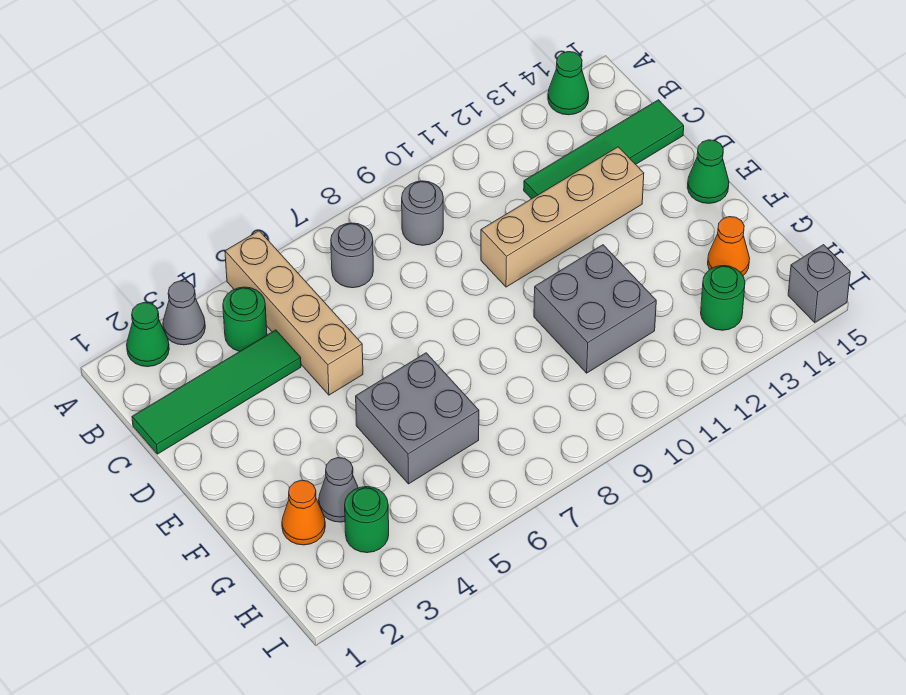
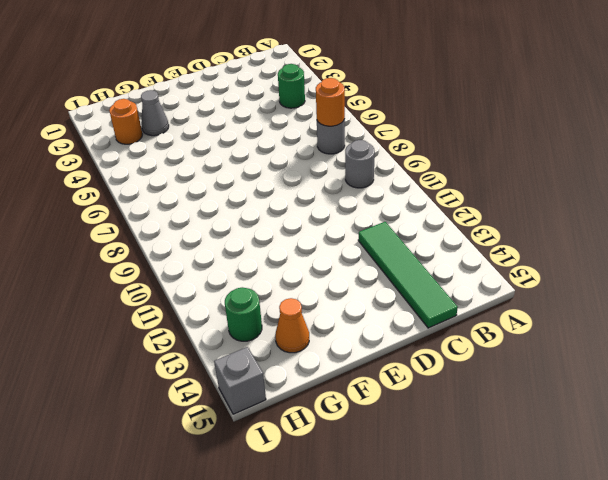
orange round brick B7 level 2 -> none
orange round brick H3 level 1 -> green round brick H3 level 1
none -> green cone A2 level 1
none -> grey cone A3 level 1
none -> tan brick A5:D5 level 1

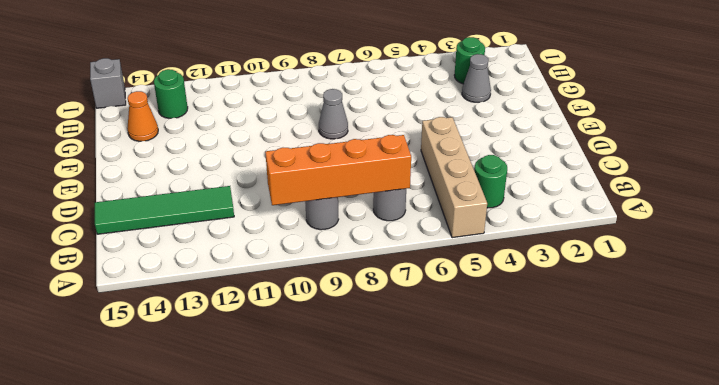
orange brick B7:B10 level 2 -> none
grey cone F8 level 1 -> grey cone A3 level 1
none -> green cone A2 level 1
none -> green cone A14 level 1
none -> green tile C1:C4 level 1

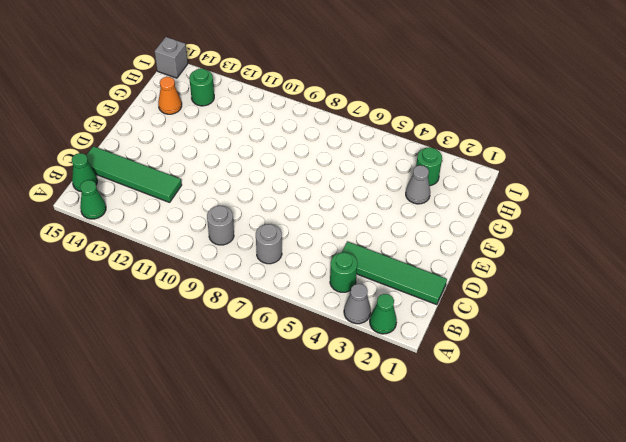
green cone B15 level 1 -> green cone E15 level 1
none -> tan brick A5:D5 level 1
none -> tan brick D10:D13 level 1
none -> grey brick F5:G6 level 1

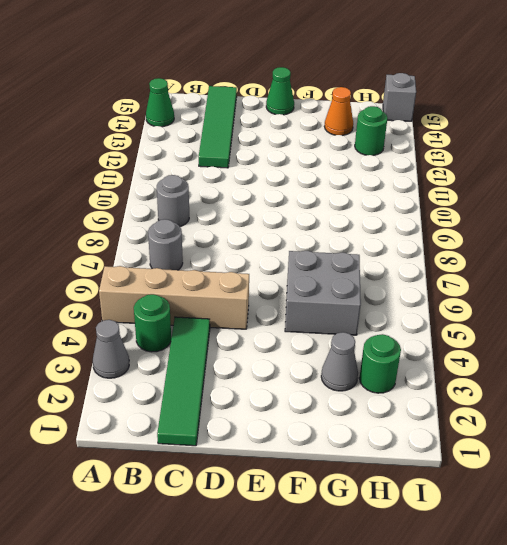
none -> green cone A2 level 1
none -> tan brick D10:D13 level 1
none -> grey brick F10:G11 level 1

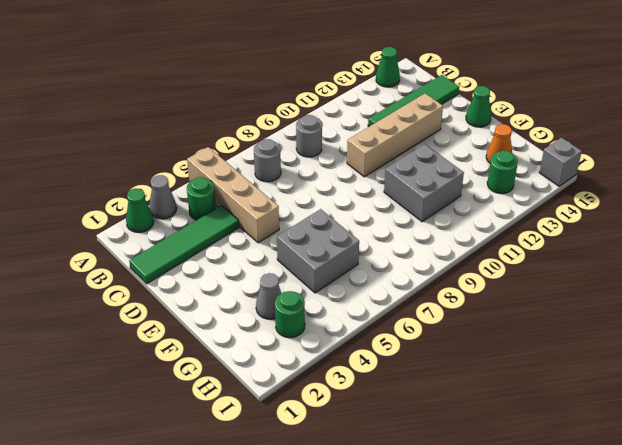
none -> orange cone G2 level 1

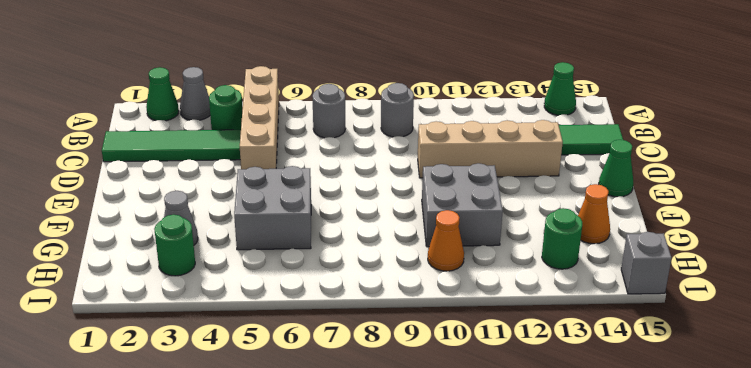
orange cone H10 level 1 -> orange cone G2 level 1

